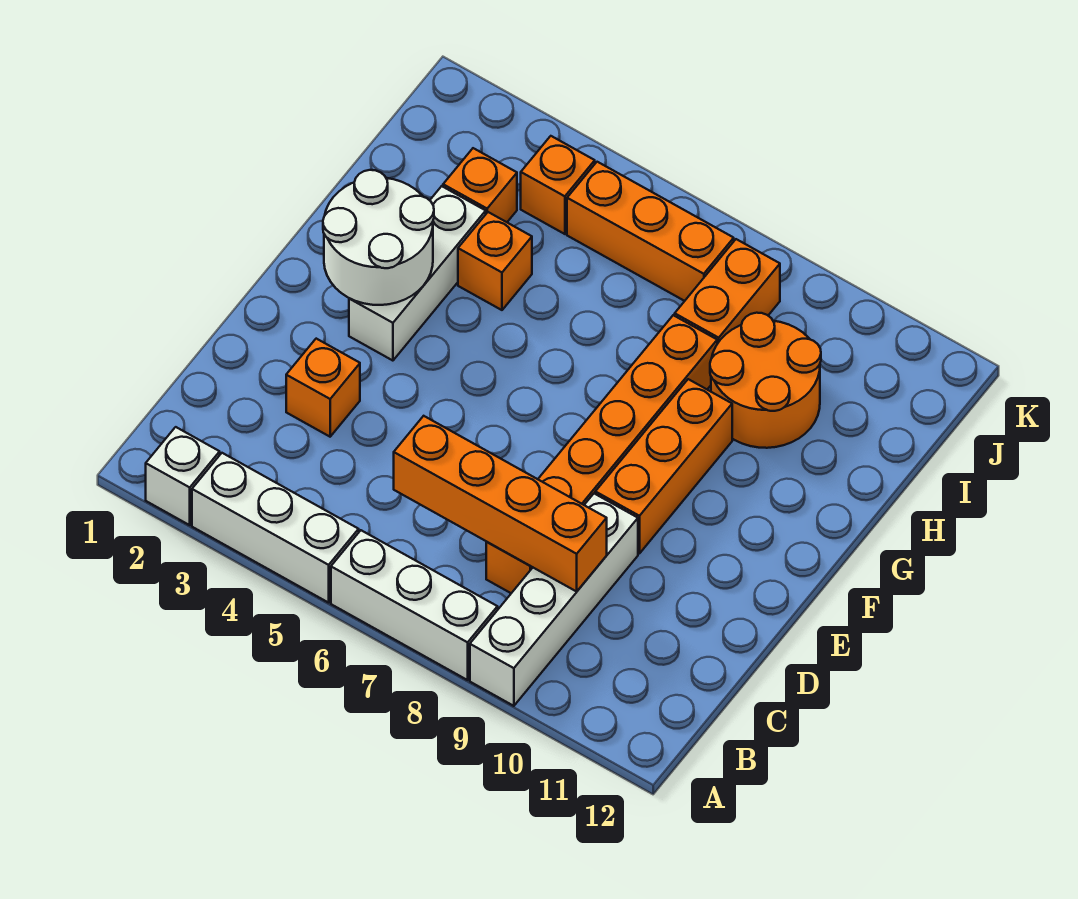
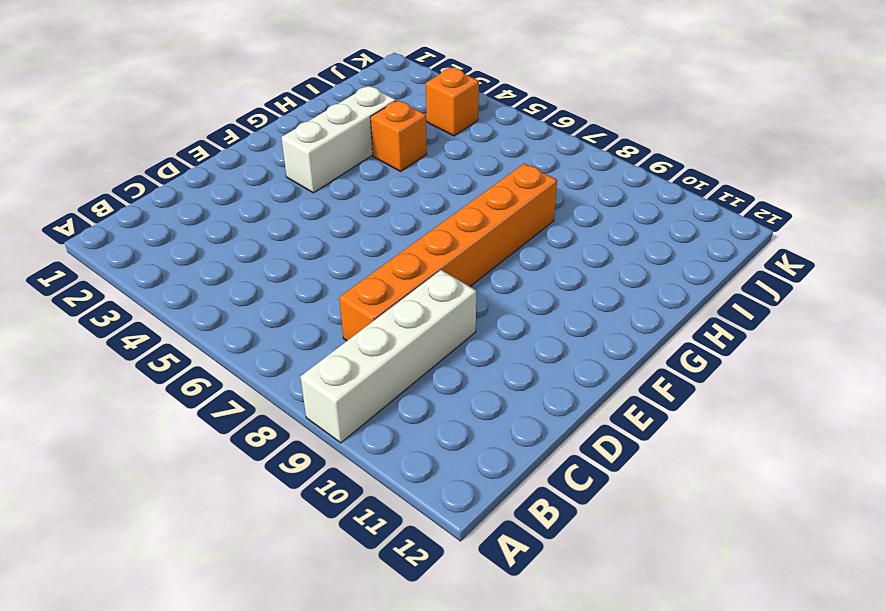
none -> white brick A2 level 1
none -> white brick A3:A5 level 1
none -> white brick A6:A8 level 1

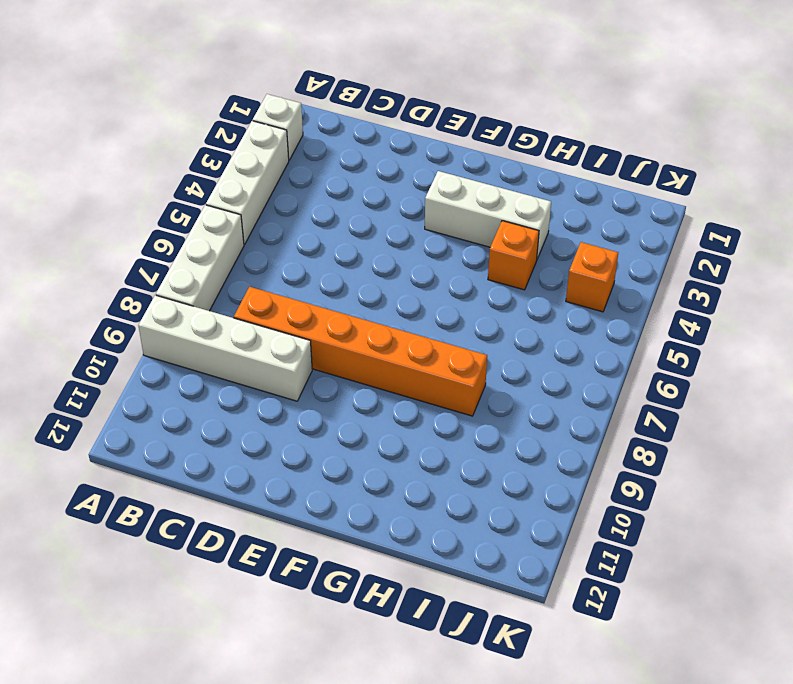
none -> orange brick D3 level 1
none -> orange brick E9:G9 level 1
none -> orange round brick H9:I10 level 1

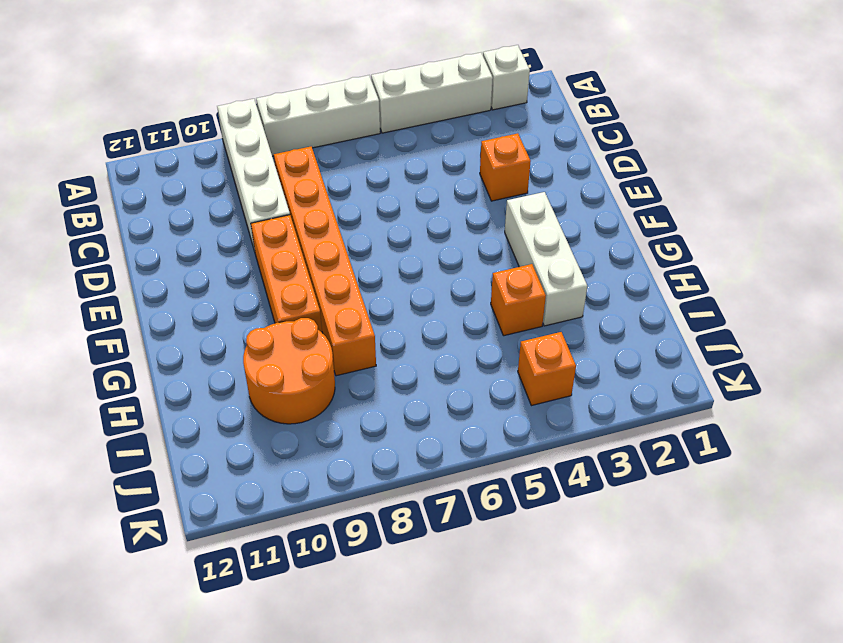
none -> orange brick I3 level 1
none -> orange brick I8:J8 level 1
none -> orange brick J5:J7 level 1

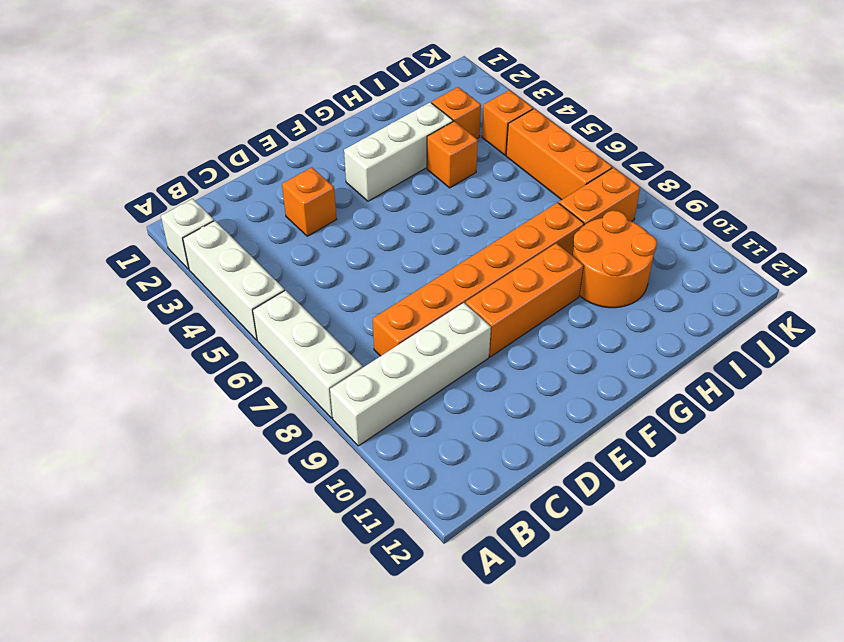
none -> orange brick C6:C9 level 2
none -> white round brick F2:G3 level 2

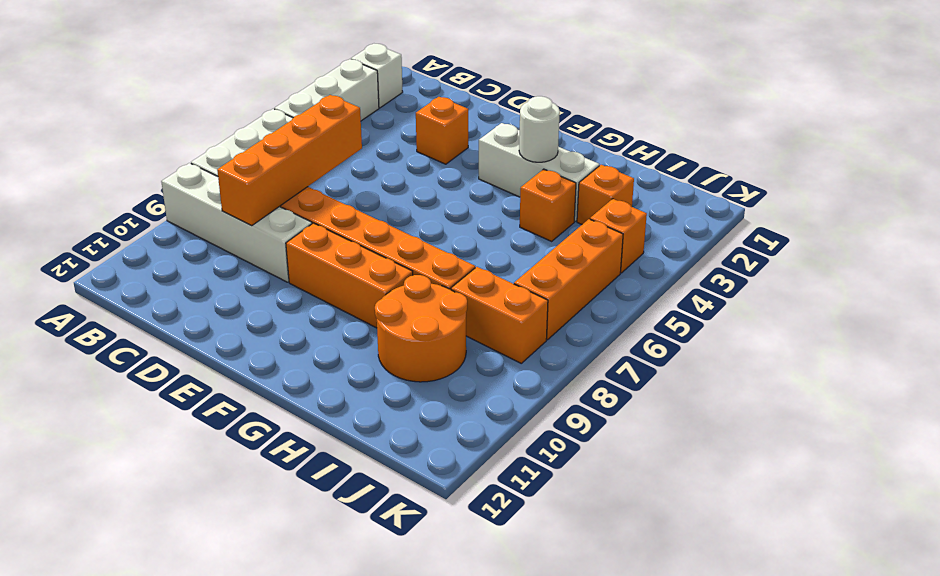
white round brick G3 level 2 -> white round brick F2:G3 level 2

